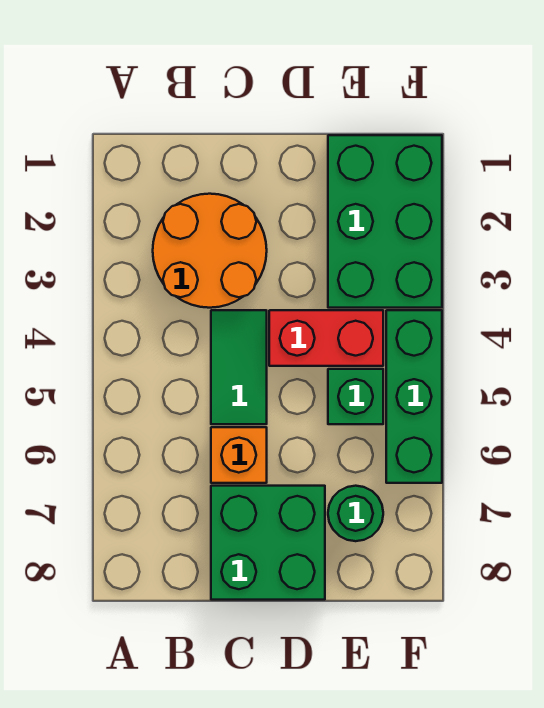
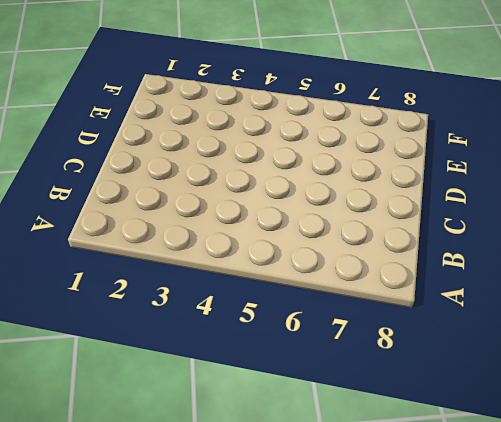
none -> orange round brick B2:C3 level 1
none -> green tile C4:C5 level 1

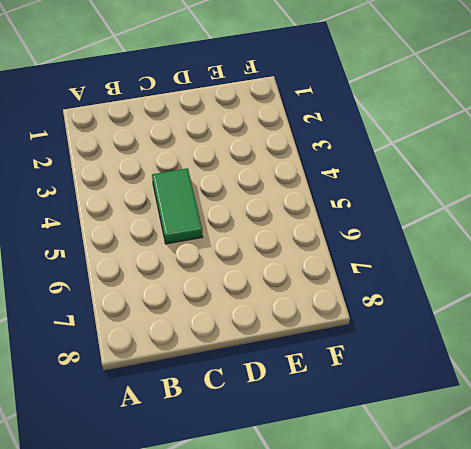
none -> orange round brick B2:C3 level 1
none -> orange brick C6 level 1

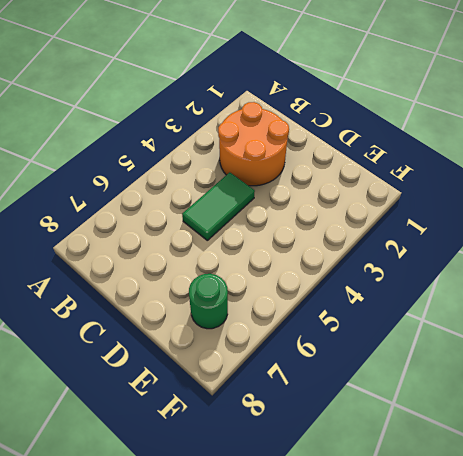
none -> orange brick C6 level 1
none -> green brick C7:D8 level 1

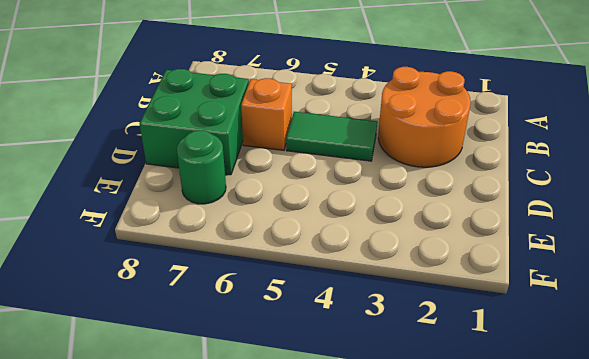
none -> red brick D4:E4 level 1
none -> green brick E1:F3 level 1

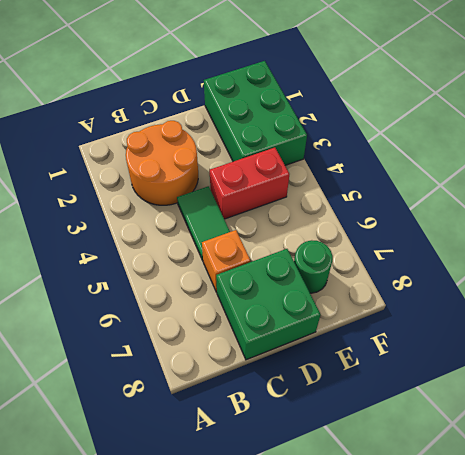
none -> green brick E5 level 1
none -> green brick F4:F6 level 1

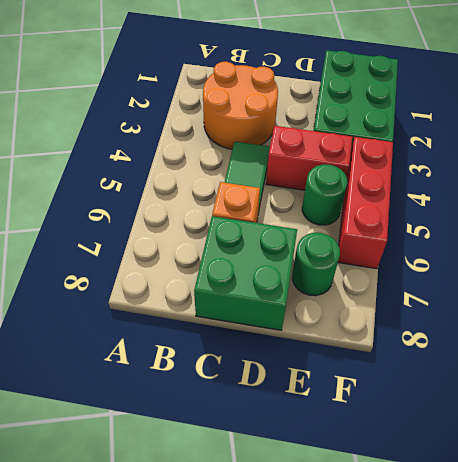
green round brick E5 level 1 -> green brick E5 level 1
red brick F4:F6 level 1 -> green brick F4:F6 level 1

